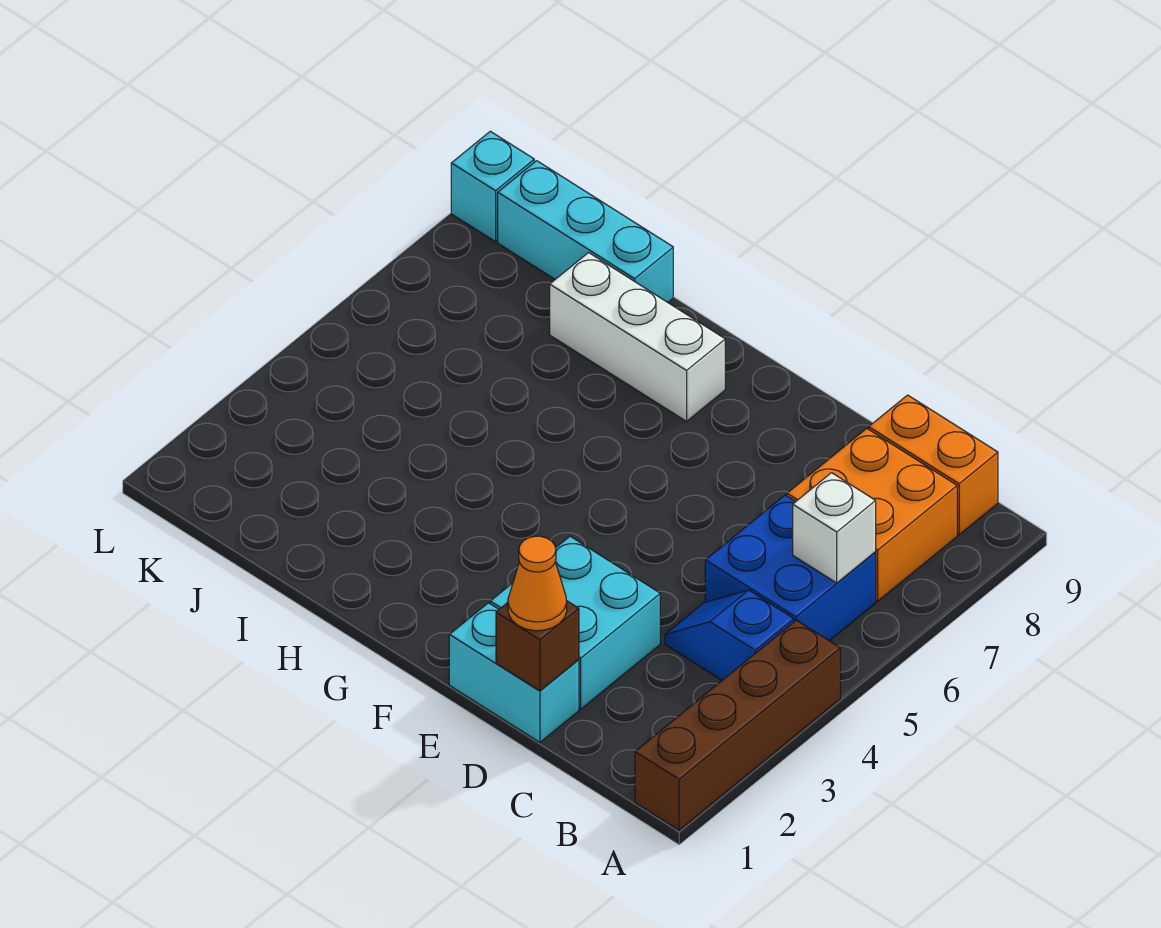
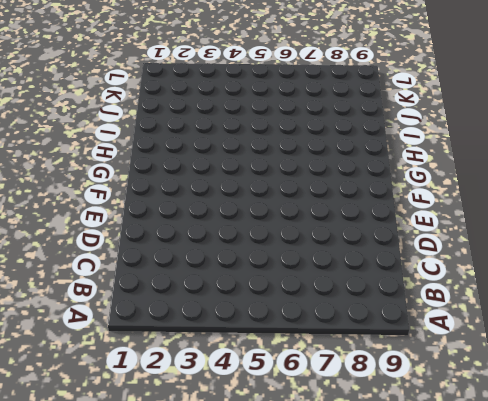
none -> brown brick A1:A4 level 1
none -> blue slope B4:C4 level 1 top B
none -> blue brick B5:C6 level 1

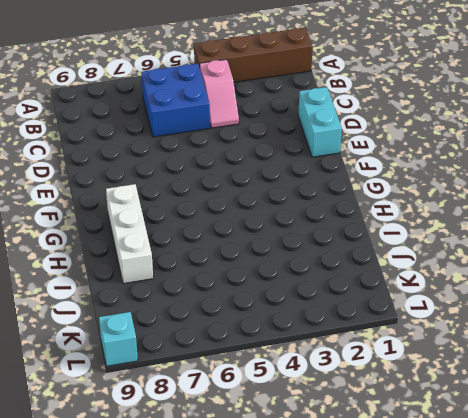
pink slope B4:C4 level 1 top B -> blue slope B4:C4 level 1 top B
none -> orange brick B7:C8 level 1
none -> orange brick B9:C9 level 1
none -> cyan brick D2:E3 level 1

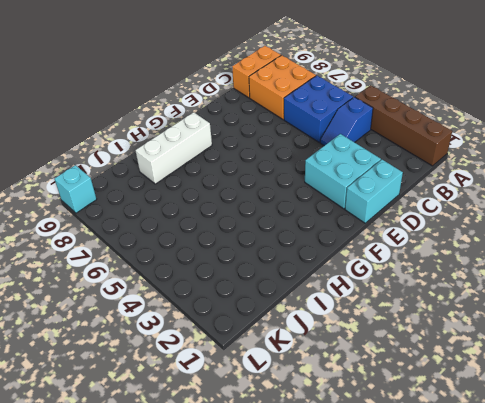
none -> cyan brick I9:K9 level 1
none -> white brick B6 level 2
none -> brown brick D1 level 2

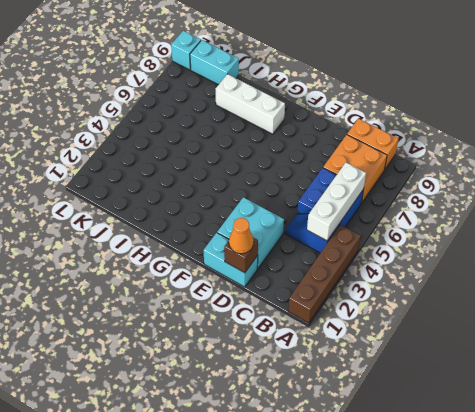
white brick B4:B6 level 2 -> white brick B6 level 2
cyan brick J9:K9 level 1 -> cyan brick I9:K9 level 1

